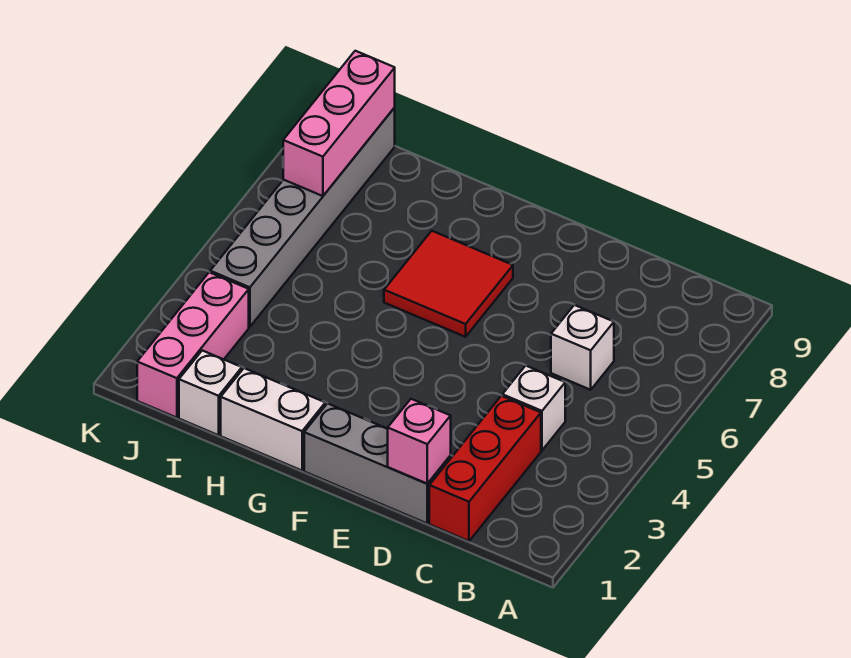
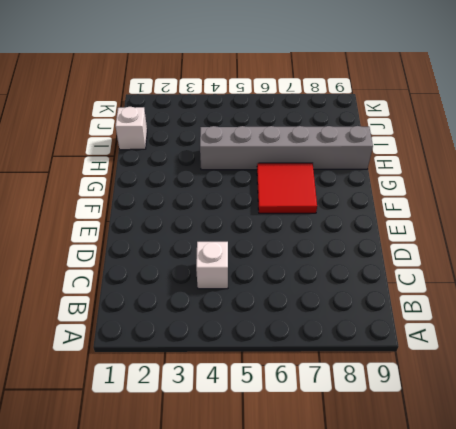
grey brick H4:H9 level 1 -> grey brick J4:J9 level 1
none -> red brick C1:C3 level 1
none -> white brick C6 level 1

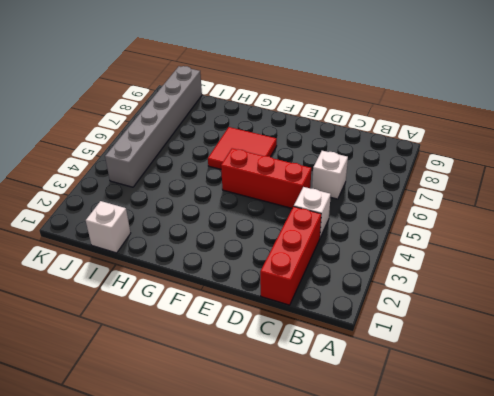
red brick D5:F5 level 1 -> none
none -> grey brick D1:F1 level 1
none -> white brick G1:H1 level 1

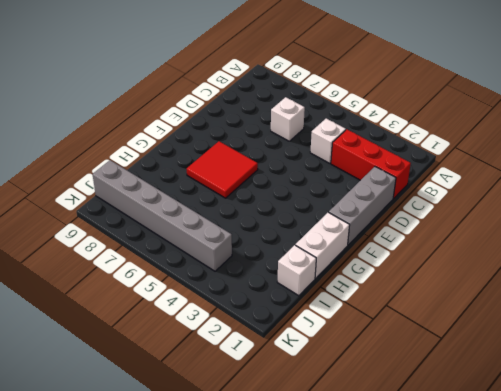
none -> pink brick J1:J3 level 1
none -> pink brick D1 level 2

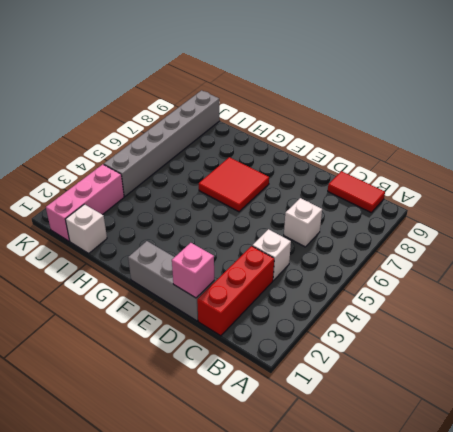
red tile B9:C9 level 1 -> none
none -> white brick G1:H1 level 1
none -> pink brick J7:J9 level 2

